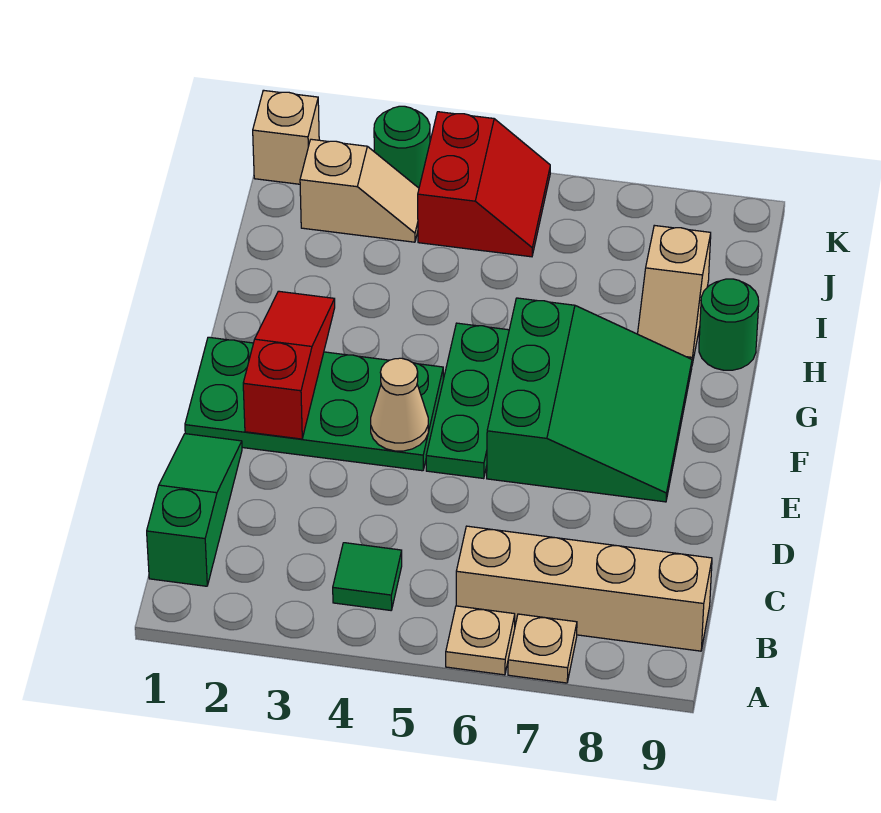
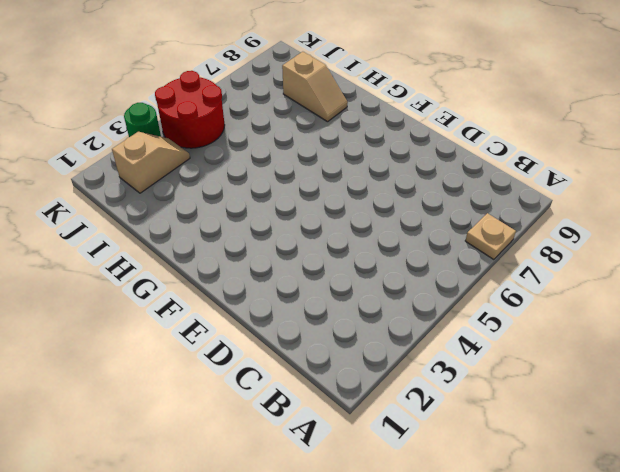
red round brick J4:K5 level 1 -> red slope J4:K5 level 1 top 4
none -> tan plate A6 level 1
none -> green slope B1:D1 level 1 top B
none -> green tile B4 level 1

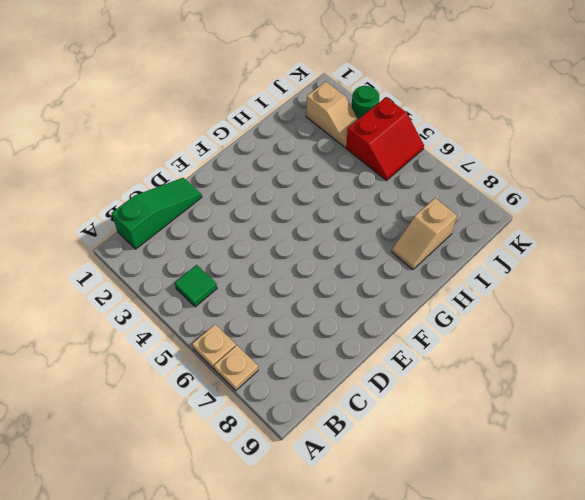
none -> tan brick B6:B9 level 1
none -> green plate E1:F4 level 1
none -> green plate E5:G5 level 1

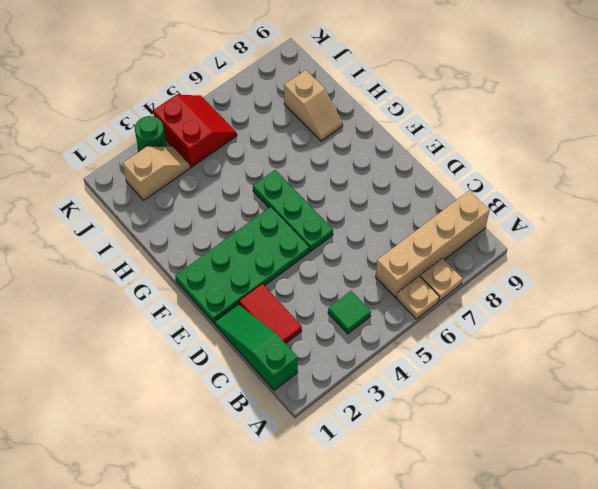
red tile C2:D2 level 1 -> none
none -> green slope E6:G8 level 1 top 6
none -> green round brick H9 level 1
none -> tan brick K1 level 1

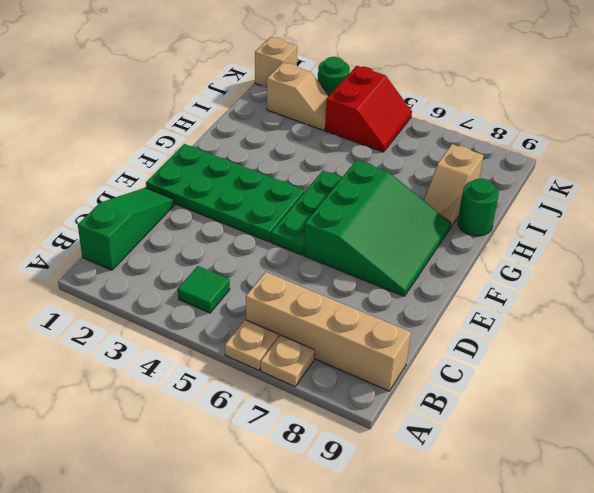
none -> red slope E2:G2 level 2 top E
none -> tan cone E4 level 2

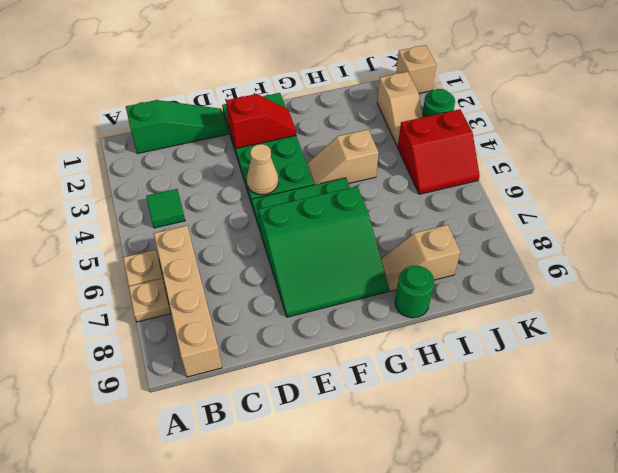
red slope E2:F2 level 2 top E -> red slope E2:G2 level 2 top E
tan slope G4:H4 level 1 top H -> none

